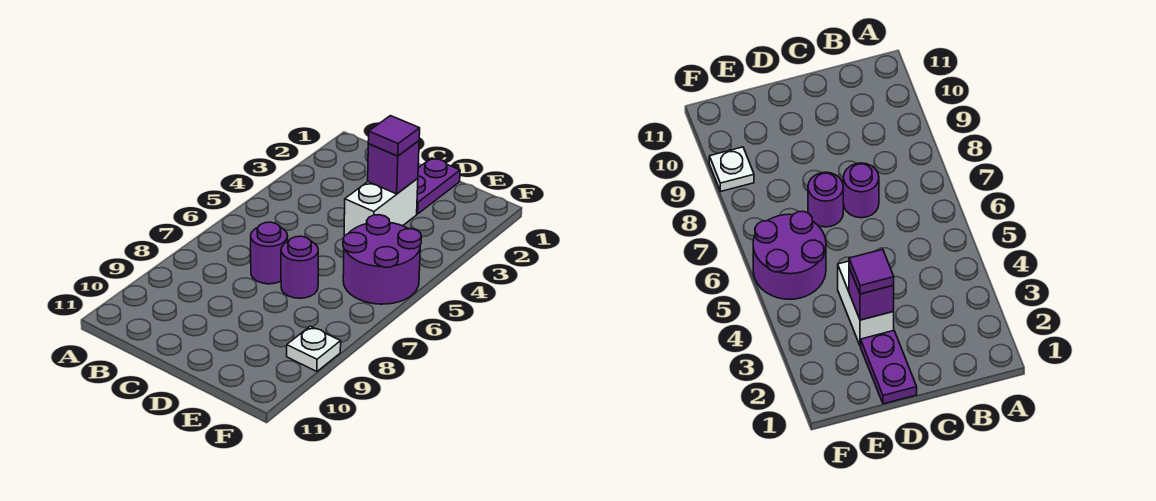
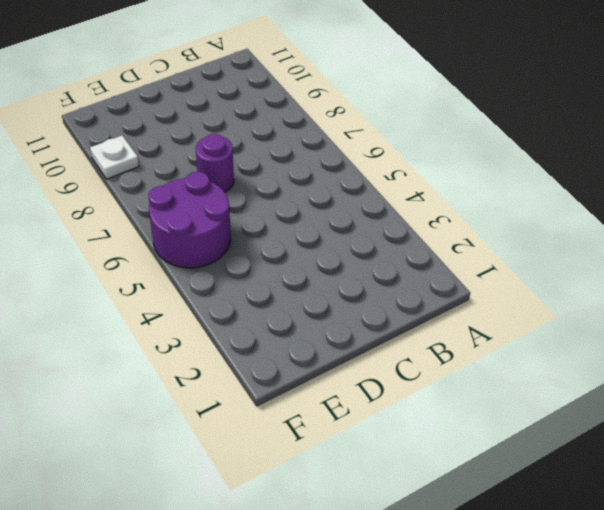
none -> purple round brick C7 level 1
none -> purple plate D1:D2 level 1

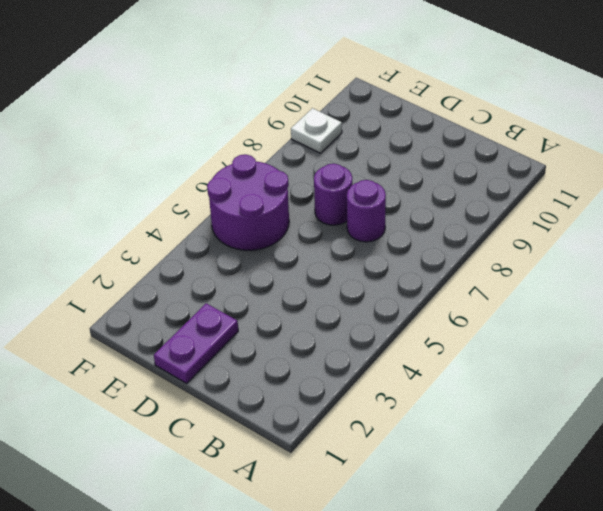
none -> white brick D3:D4 level 1
none -> purple brick D3 level 2

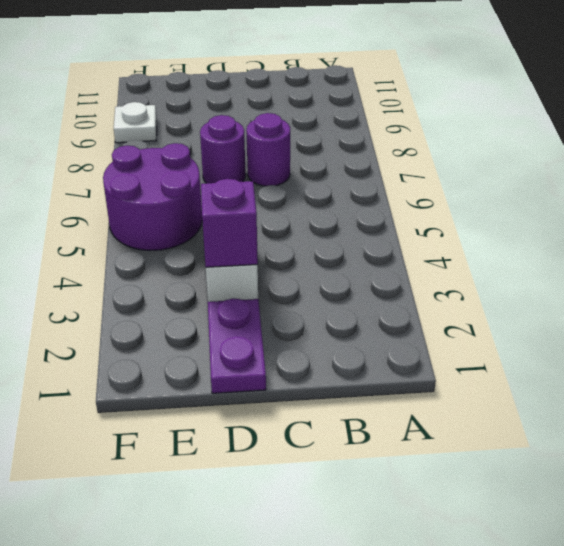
none -> purple tile D3 level 3

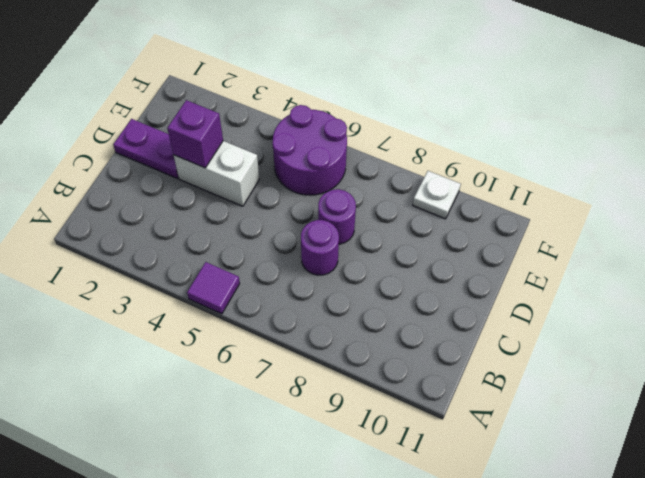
purple tile A5 level 1 -> purple tile D3 level 3

